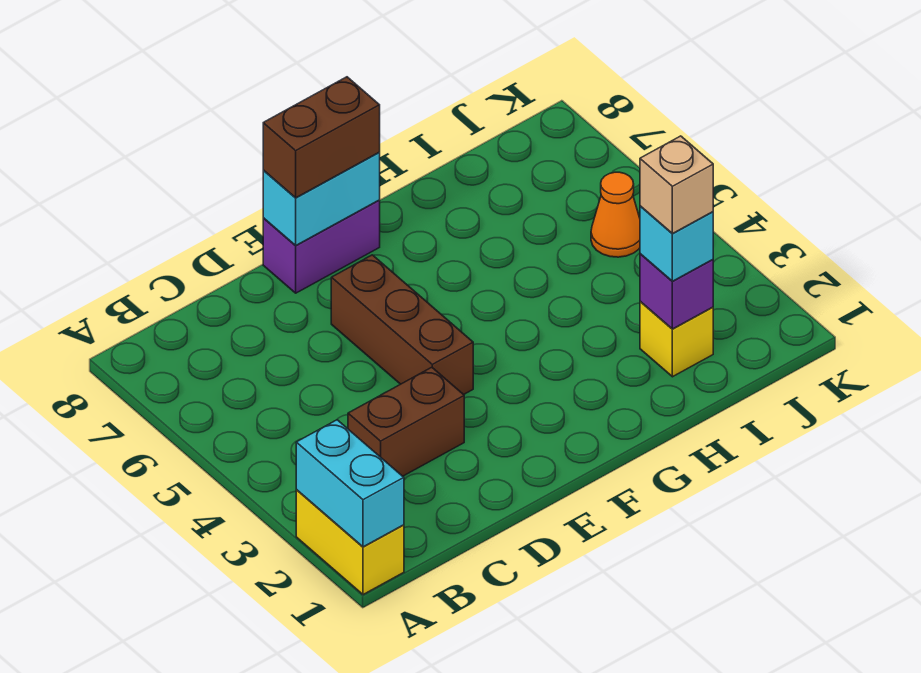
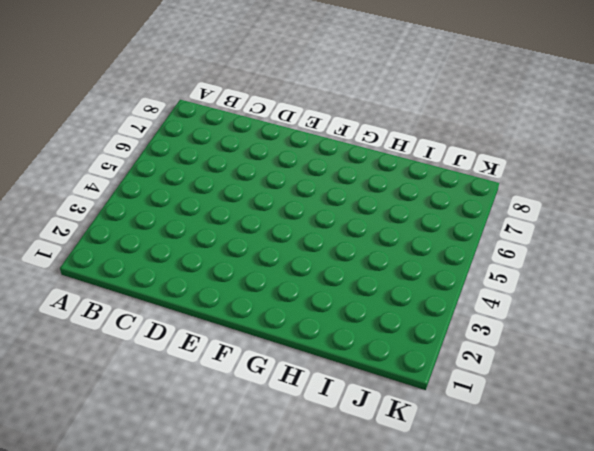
none -> yellow brick A1:A2 level 1
none -> brown brick C3:D3 level 1
none -> brown brick E4:E6 level 1

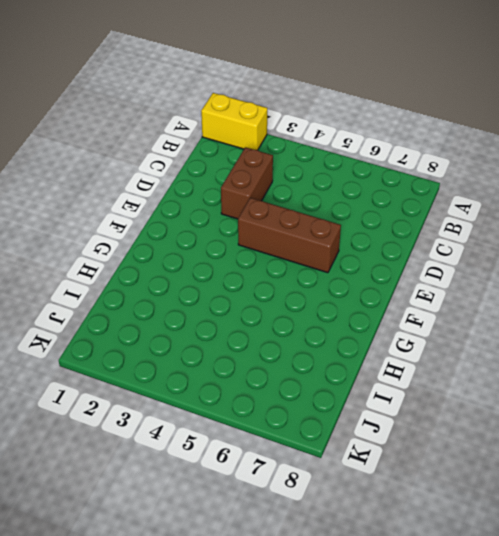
none -> purple brick E8:F8 level 1
none -> yellow brick I2 level 1
none -> orange cone J5 level 1

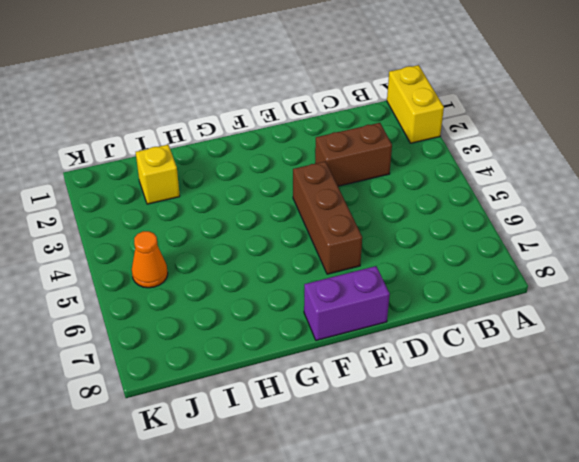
none -> cyan brick A1:A2 level 2
none -> cyan brick E8:F8 level 2
none -> purple brick I2 level 2

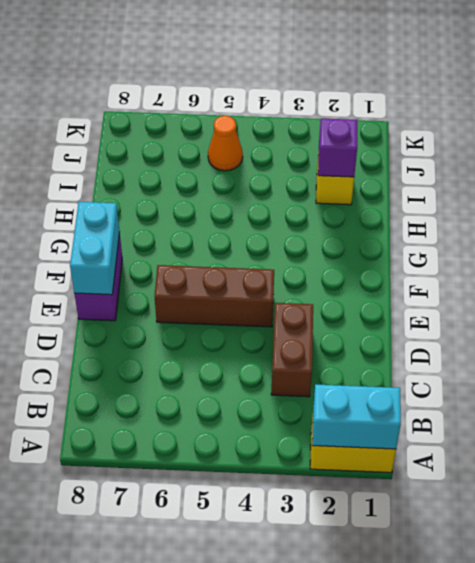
none -> brown brick E8:F8 level 3
none -> cyan brick I2 level 3
none -> tan brick I2 level 4

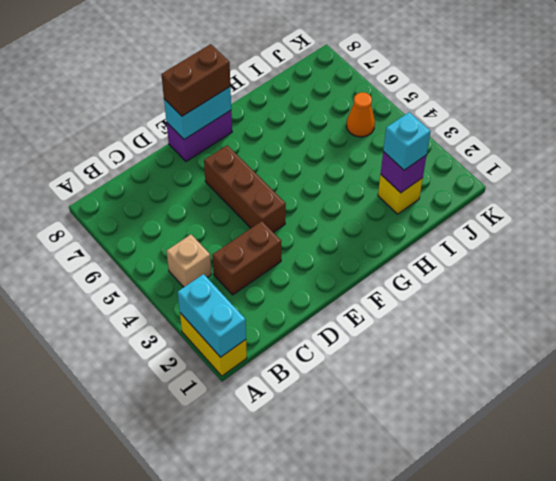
tan brick B4 level 1 -> tan brick I2 level 4

